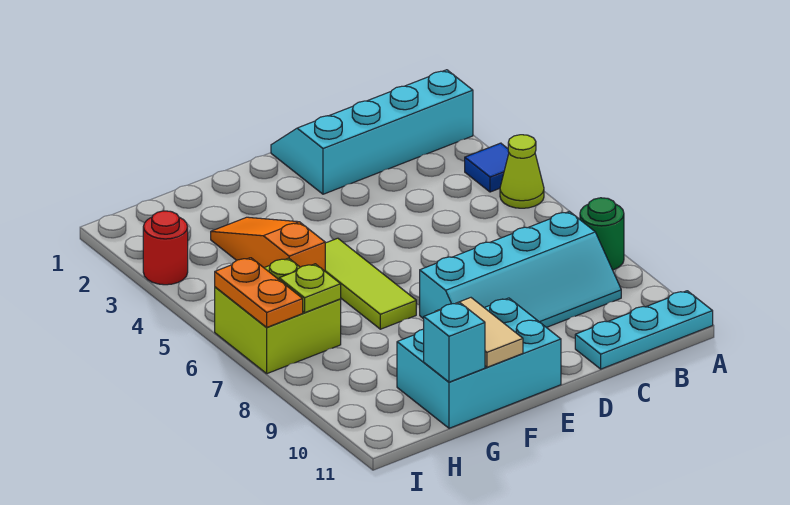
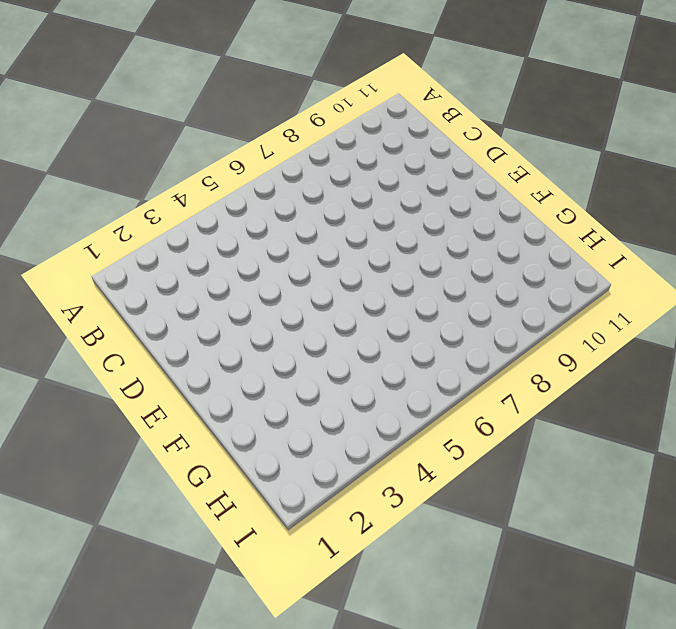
none -> cyan slope A1:D2 level 1 top 2
none -> blue tile A4 level 1
none -> lime cone A5 level 1

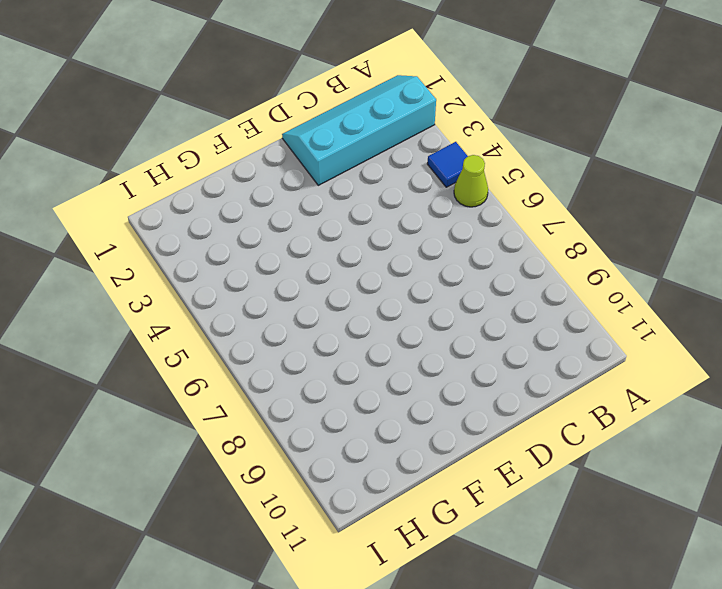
none -> green round brick A8 level 1
none -> cyan plate A11:C11 level 1
none -> cyan slope B8:E9 level 1 top 8

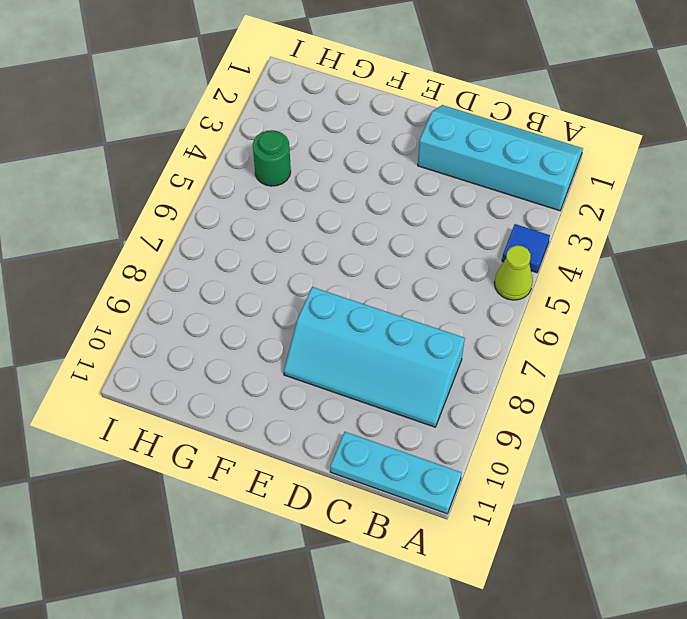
green round brick H4 level 1 -> green round brick A8 level 1
none -> cyan brick E10:G11 level 1
none -> lime tile F5:F7 level 1
none -> orange slope G3:G5 level 1 top 5

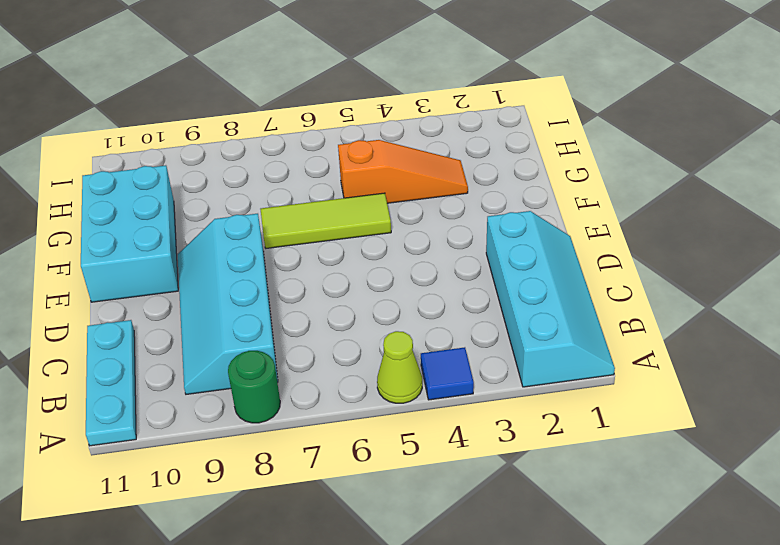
none -> lime brick H6:I7 level 1
none -> red round brick I3 level 1
none -> tan tile F10:F11 level 2

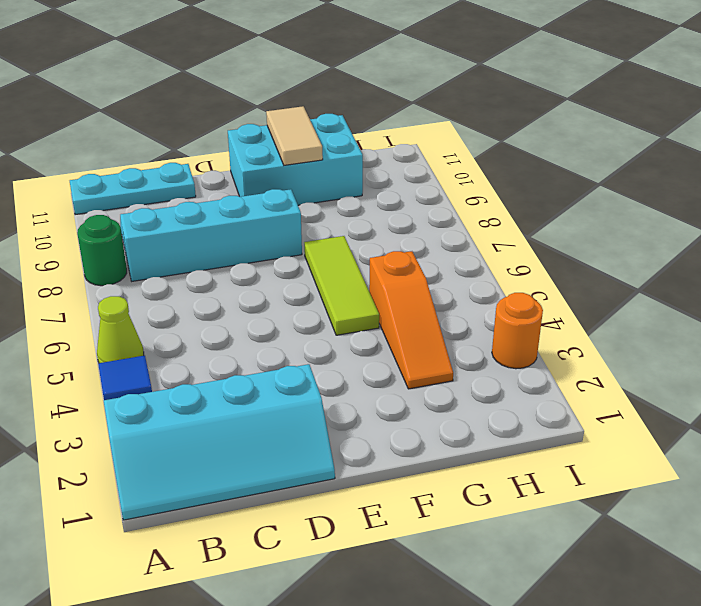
orange round brick I3 level 1 -> red round brick I3 level 1
none -> lime brick H6:I7 level 1
none -> cyan brick G11 level 2
none -> lime plate H7 level 2

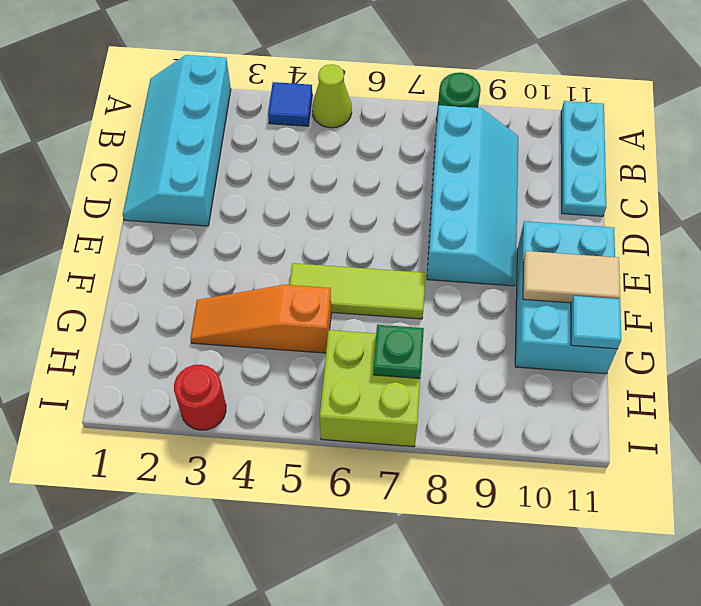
cyan tile G11 level 2 -> cyan brick G11 level 2
green plate H7 level 2 -> lime plate H7 level 2
none -> orange plate I6:I7 level 2

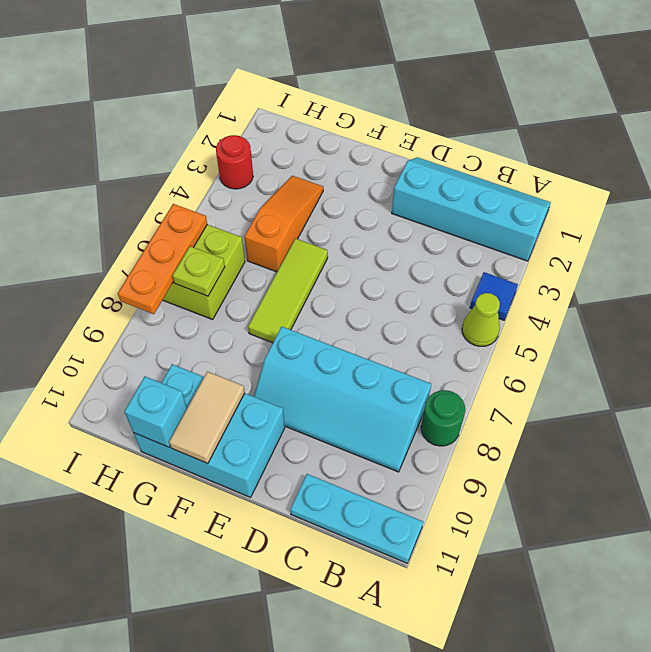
orange plate I6:I8 level 2 -> orange plate I6:I7 level 2

